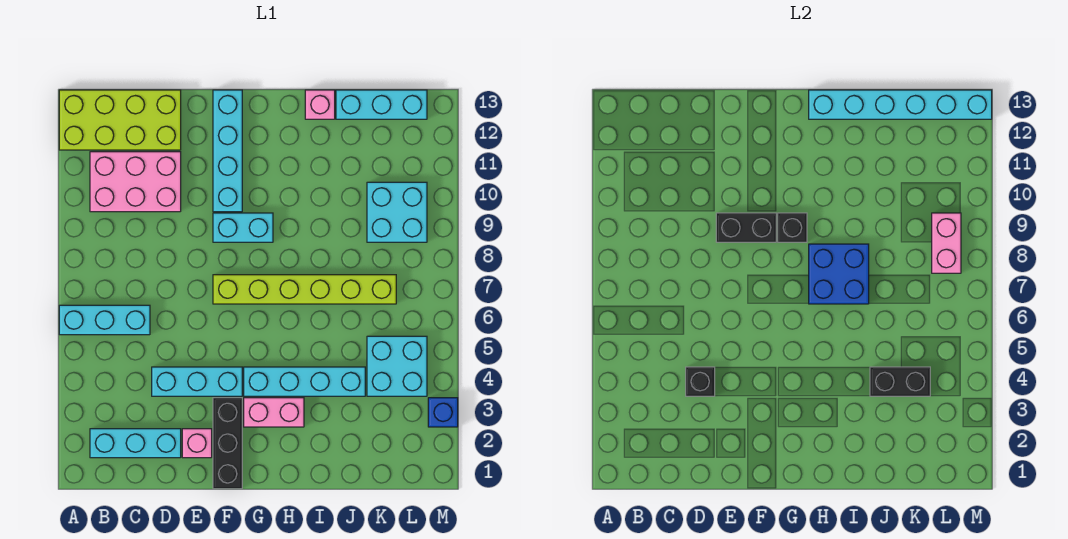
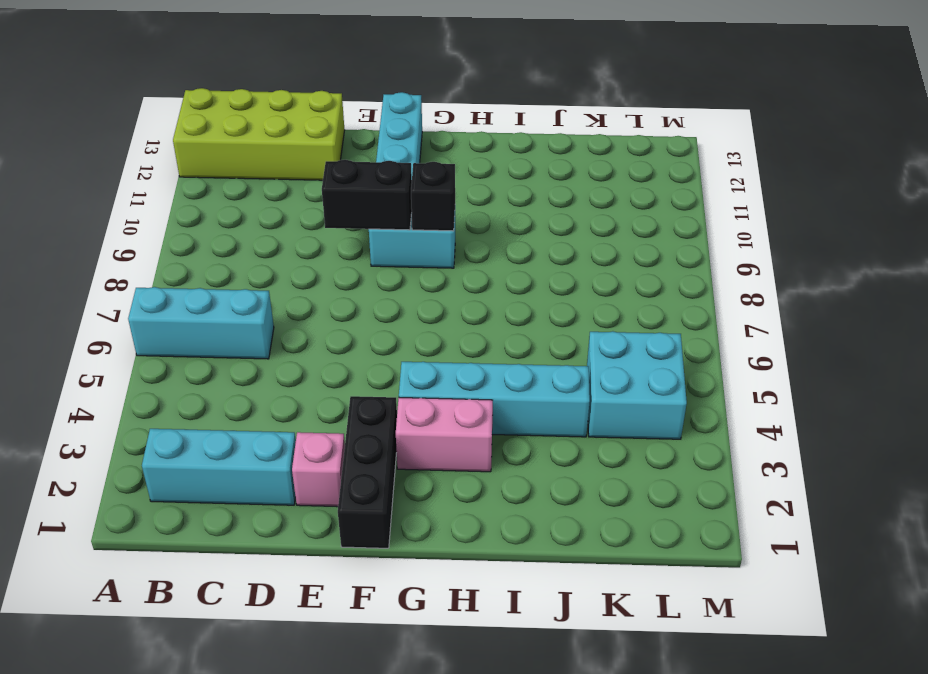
none -> pink brick B10:D11 level 1
none -> cyan brick D4:F4 level 1
none -> lime brick F7:K7 level 1

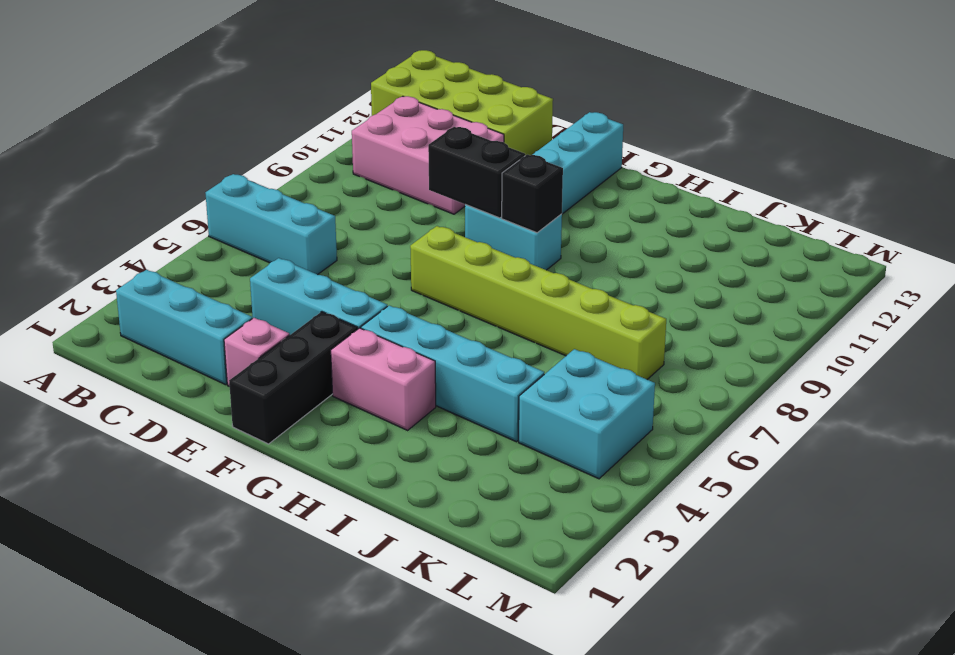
none -> pink brick I13 level 1
none -> cyan brick J13:L13 level 1
none -> cyan brick K9:L10 level 1

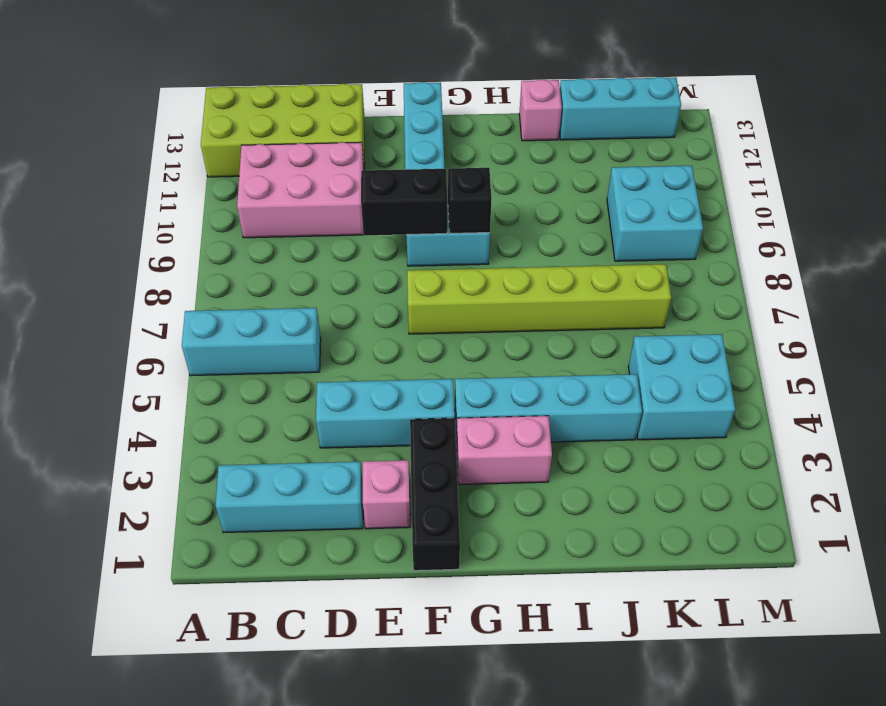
none -> blue brick M3 level 1
none -> black brick D4 level 2
none -> blue brick H7:I8 level 2

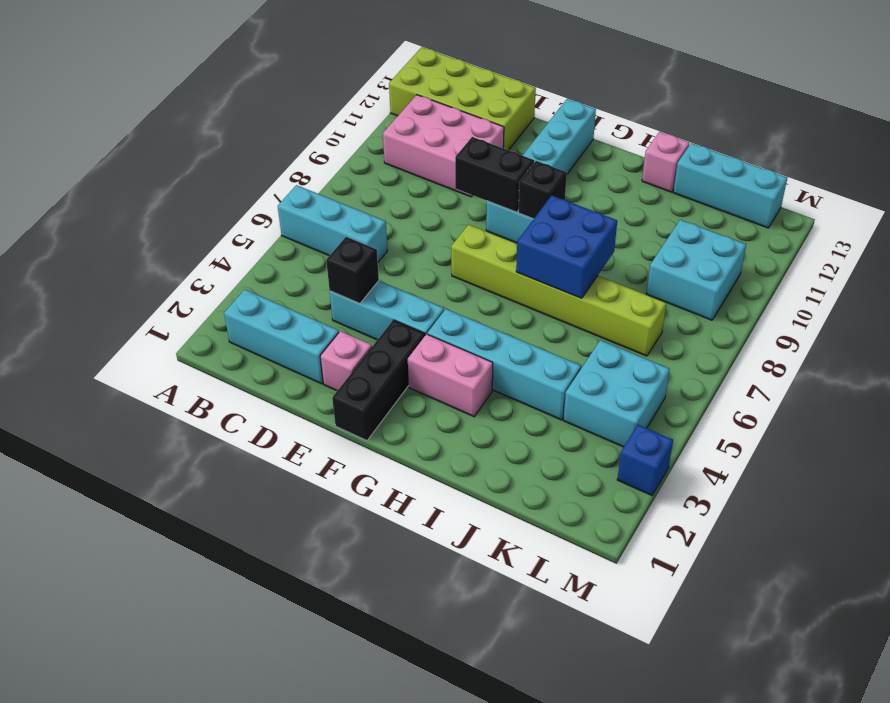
none -> cyan brick H13:M13 level 2
none -> black brick J4:K4 level 2
none -> pink brick L8:L9 level 2

